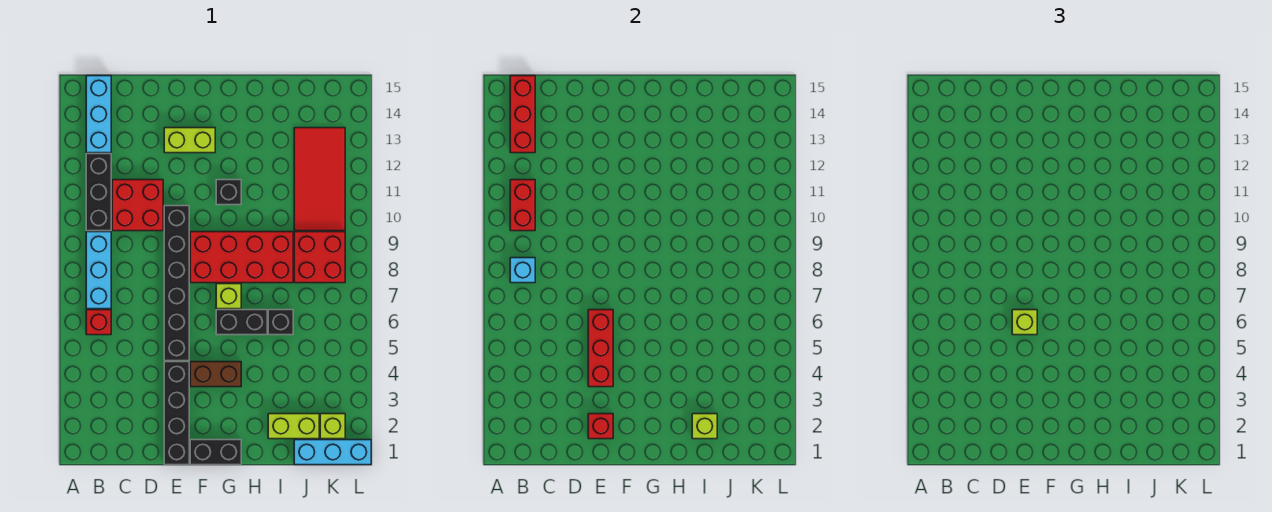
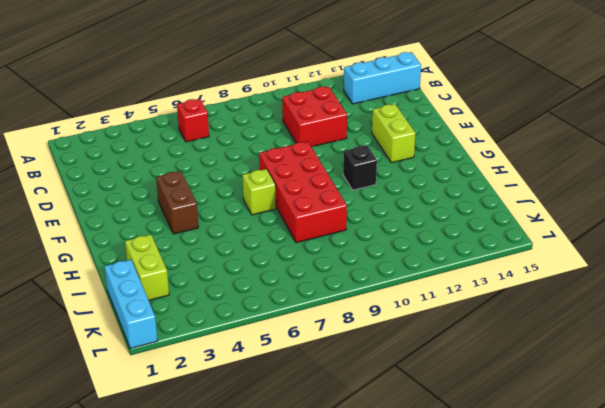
none -> cyan brick B7:B9 level 1
none -> black brick B10:B12 level 1
none -> black brick E1:E4 level 1

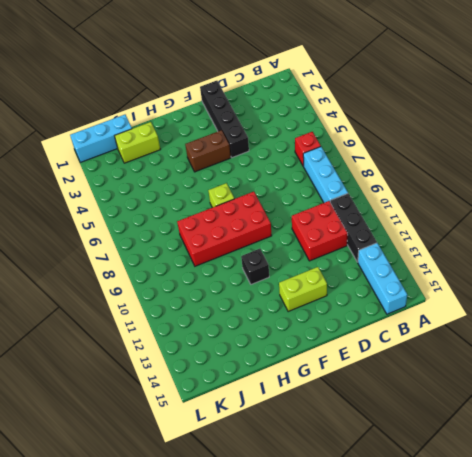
none -> black brick E5:E10 level 1
none -> black brick F1:G1 level 1
none -> black brick G6:H6 level 1

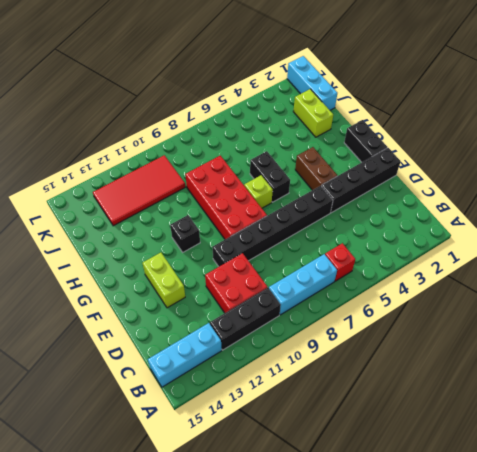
none -> black brick I6 level 1
none -> red brick J8:K9 level 1
none -> lime brick K2 level 1

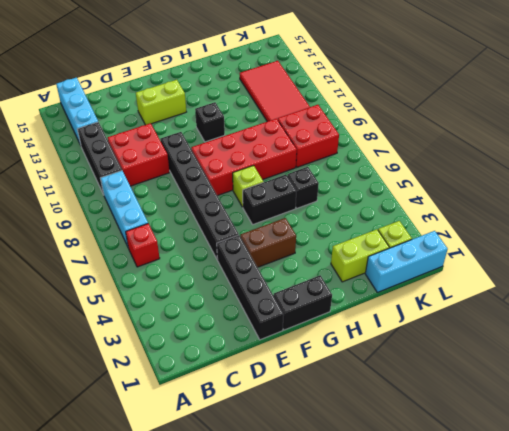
none -> cyan brick B8 level 2
none -> red brick B10:B11 level 2
none -> red brick B13:B15 level 2

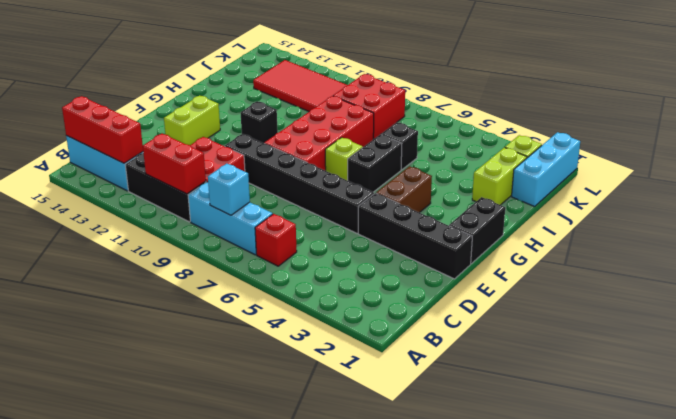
none -> red brick E2 level 2
none -> red brick E4:E6 level 2
none -> lime brick I2 level 2

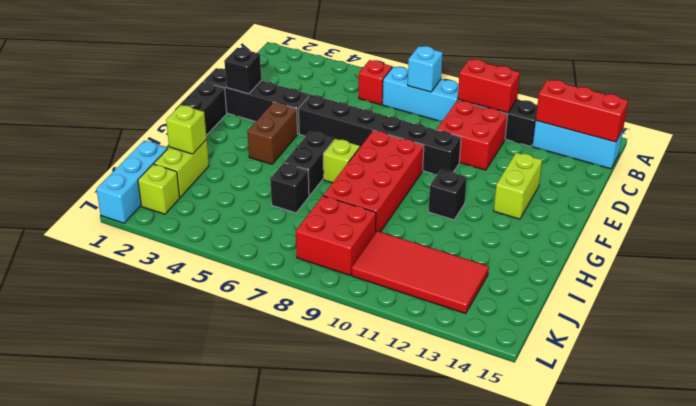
black brick E2 level 2 -> red brick E2 level 2
none -> red brick E4:E6 level 2
none -> lime brick E6 level 3

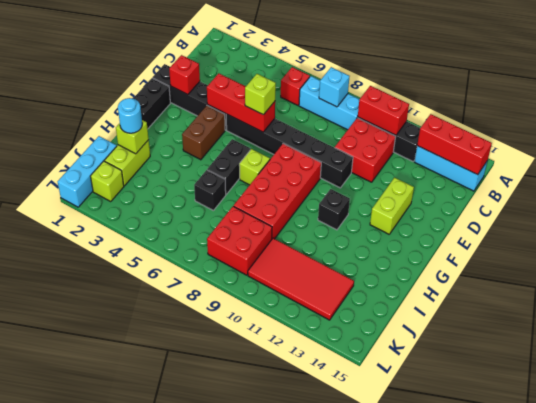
cyan round brick I2 level 3 -> none

